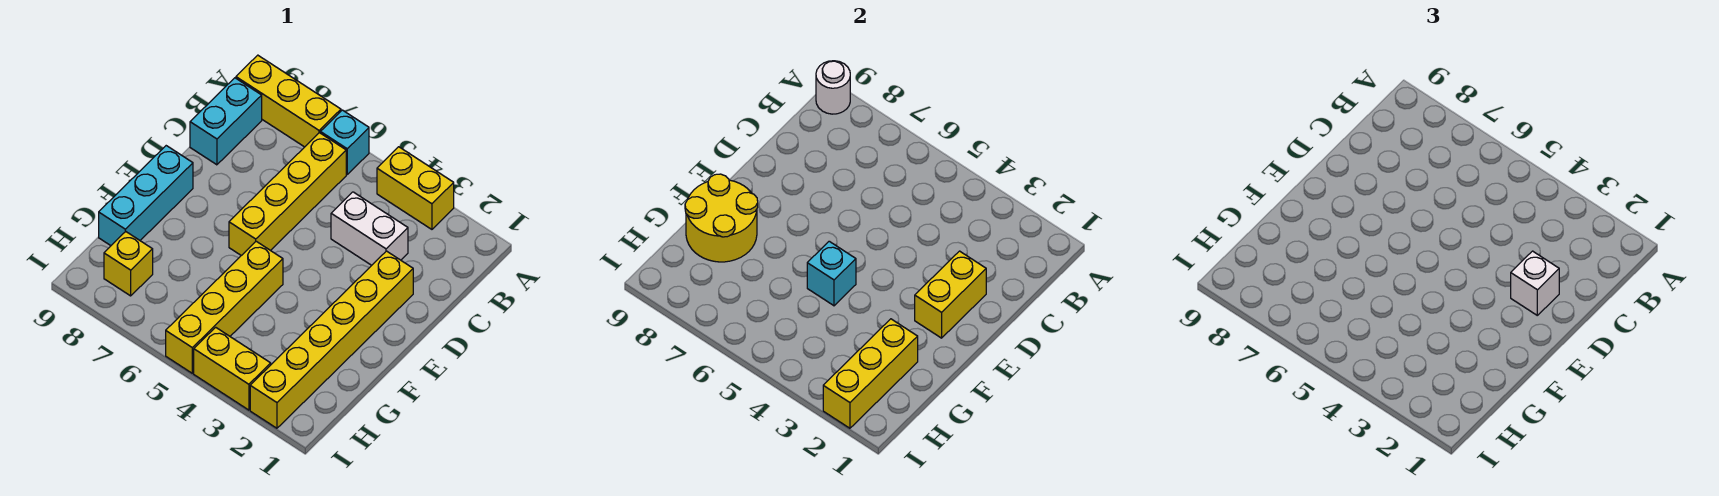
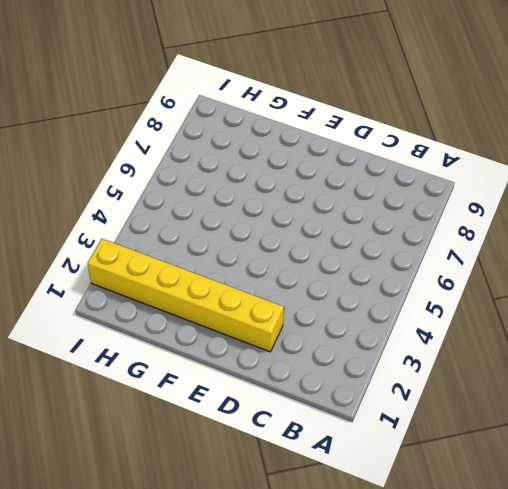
none -> yellow brick A3:A4 level 1
none -> cyan brick A6 level 1
none -> yellow brick A7:A9 level 1

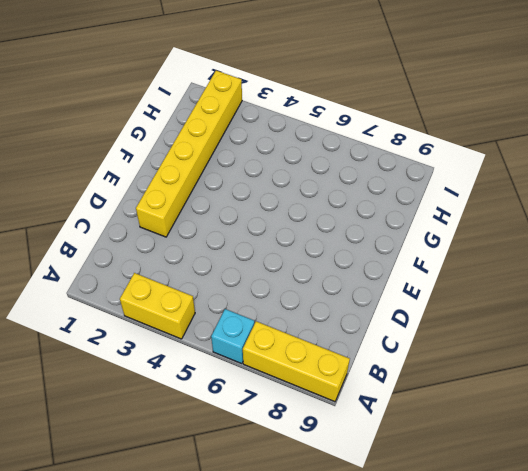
none -> yellow brick B6:E6 level 1
none -> cyan brick B9:C9 level 1
none -> white brick C3:C4 level 1

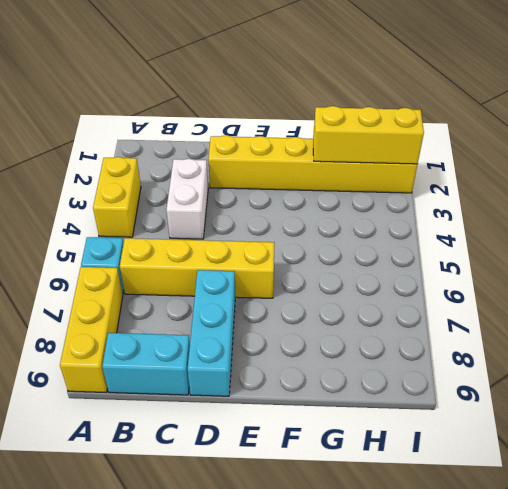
cyan brick D7:D9 level 1 -> cyan brick E9:G9 level 1
none -> yellow brick F5:I5 level 1
none -> yellow brick H8 level 1
none -> yellow brick I3:I4 level 1

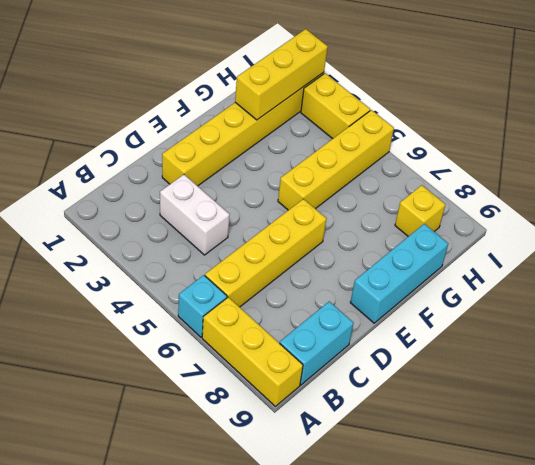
none -> yellow brick A3:A4 level 1
none -> white round brick A9 level 2
none -> yellow brick D2:E2 level 2

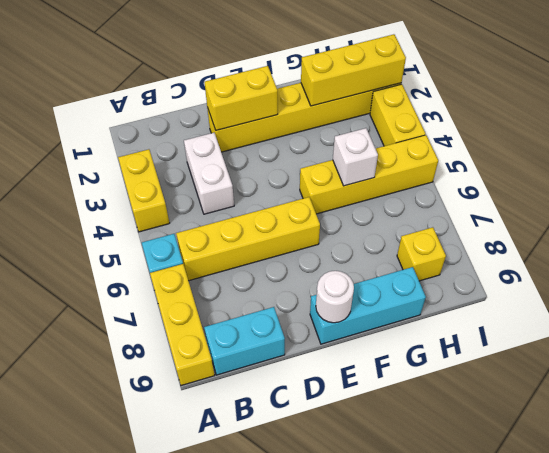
white round brick E9 level 2 -> white round brick A9 level 2
white brick G5 level 2 -> white brick D2 level 3
none -> cyan brick F5 level 2
none -> yellow round brick F8:G9 level 2

